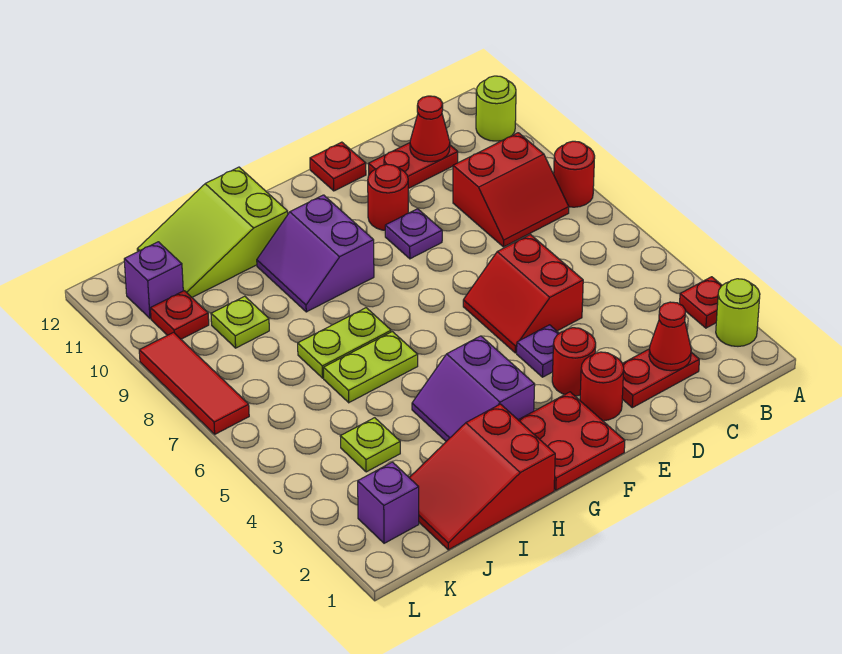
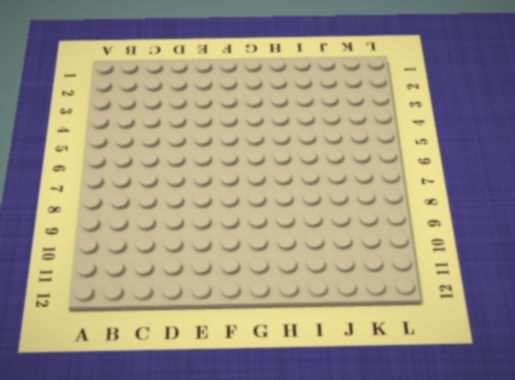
none -> lime round brick A2 level 1
none -> red plate A3 level 1
none -> red round brick A8 level 1

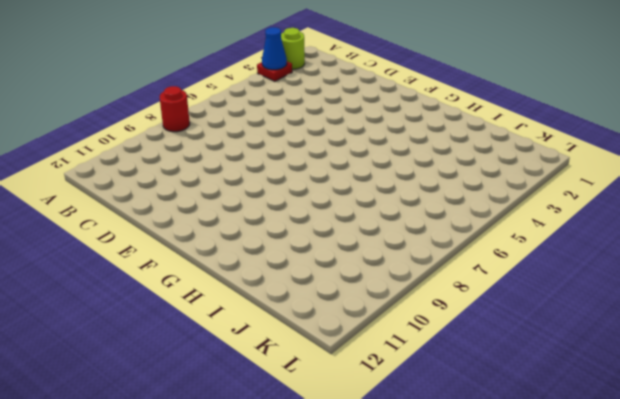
blue cone A3 level 2 -> none
none -> lime round brick A11 level 1
none -> red slope B8:C9 level 1 top 9
none -> red plate C2:D2 level 1

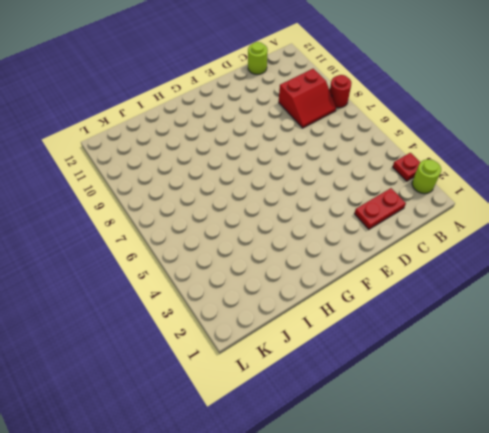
lime round brick C12 level 1 -> lime round brick A11 level 1
none -> red plate C11:D11 level 1
none -> red slope D5:E6 level 1 top D
none -> red round brick E2 level 1

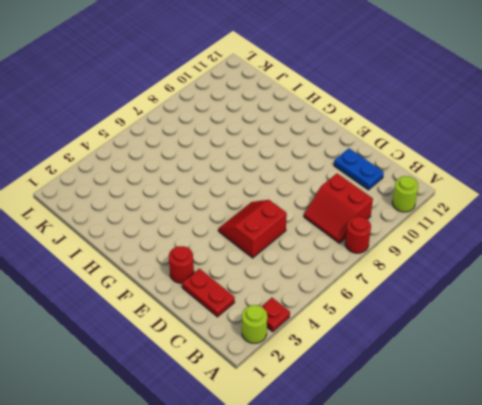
blue plate C11:D11 level 1 -> red plate C11:D11 level 1
none -> red round brick E3 level 1
none -> purple plate E4 level 1
none -> purple plate E9 level 1

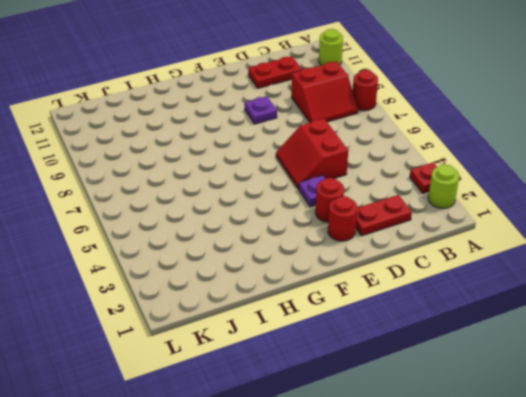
none -> red round brick E10 level 1
none -> red plate E12 level 1
none -> red plate F1:G2 level 1

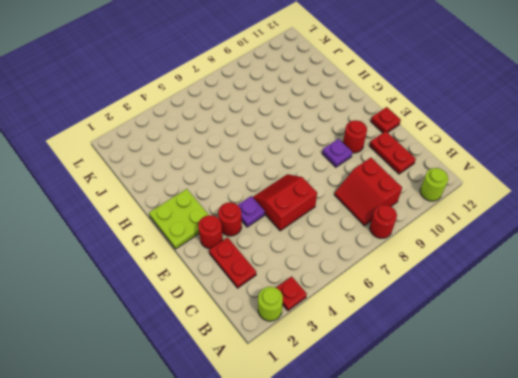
lime plate F1:G2 level 1 -> red plate F1:G2 level 1
none -> purple slope G3:H4 level 1 top G
none -> purple slope G9:H10 level 1 top G
none -> red slope H1:J2 level 1 top H

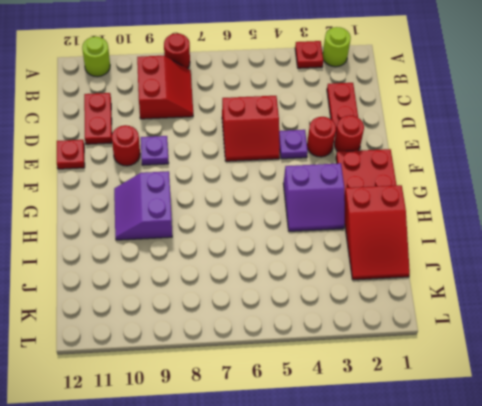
purple slope G9:H10 level 1 top 9 -> purple slope G9:H10 level 1 top G
none -> lime plate H6:I6 level 1
none -> lime plate H7:I7 level 1
none -> lime slope H11:J12 level 1 top H

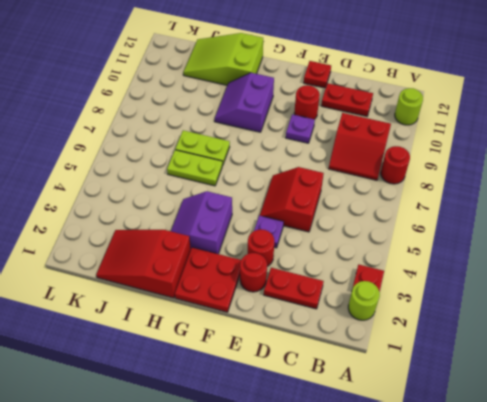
none -> lime plate J4 level 1
none -> lime plate J9 level 1
none -> purple brick K2 level 1

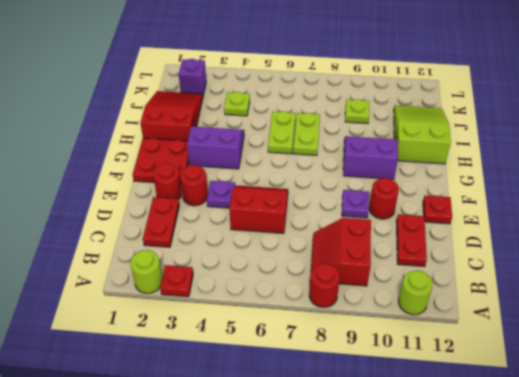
none -> red plate K10 level 1
none -> purple brick K11 level 1
none -> red tile L7:L9 level 1

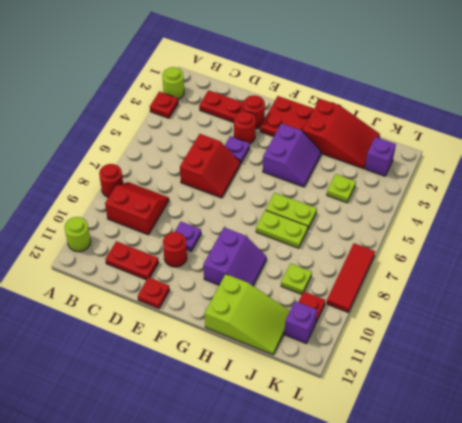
none -> red cone C2 level 2
none -> red cone C11 level 2

